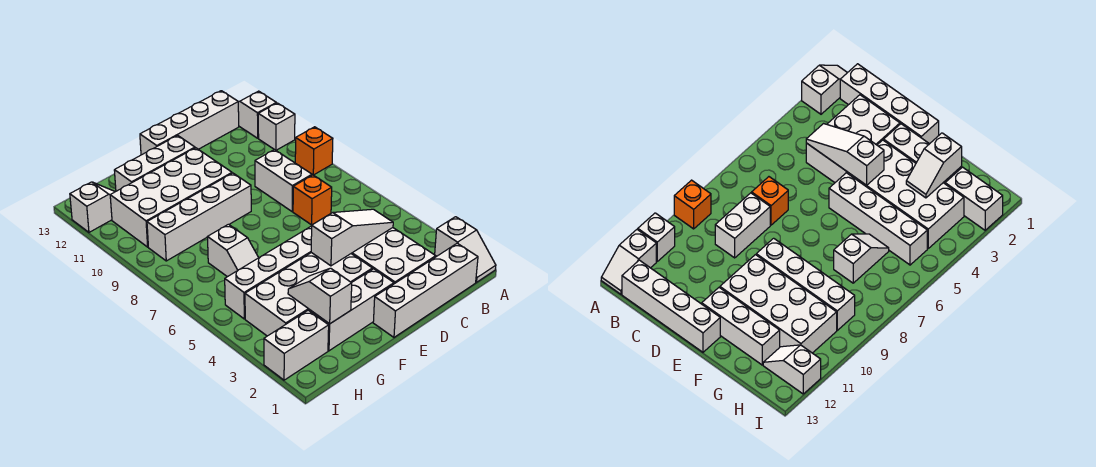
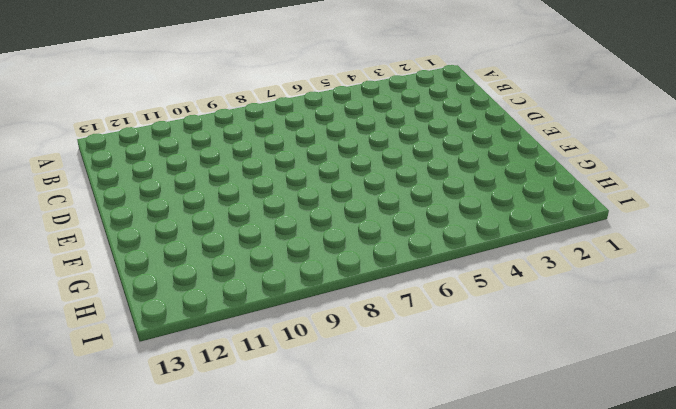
none -> white slope A1:A2 level 1 top 2
none -> orange brick A9 level 1
none -> white brick A11 level 1

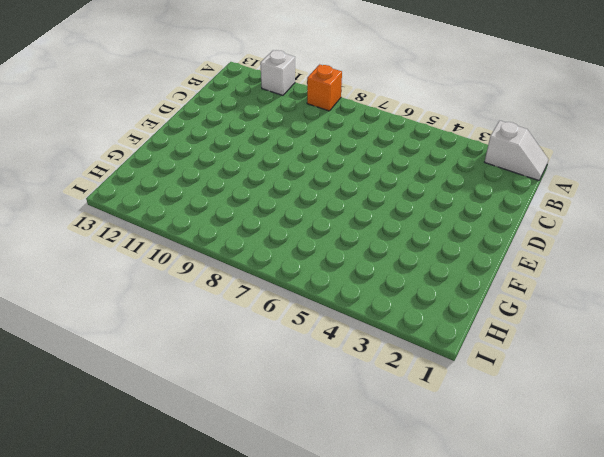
none -> white slope A12:A13 level 1 top 12
none -> white brick B1:E1 level 1
none -> white brick B13:E13 level 1

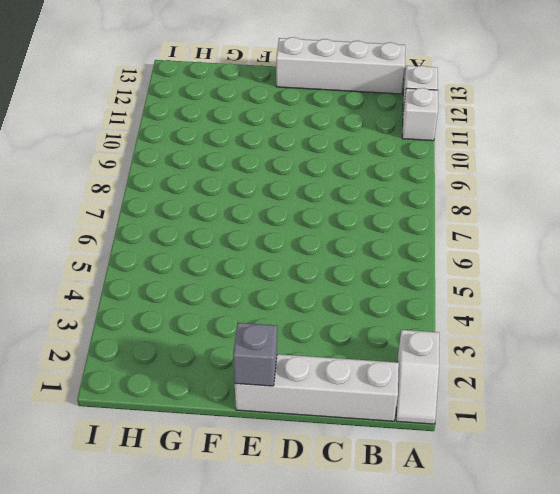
grey brick E1 level 2 -> none
none -> orange brick A9 level 1
none -> white brick C2:D4 level 1
none -> orange brick C7 level 1

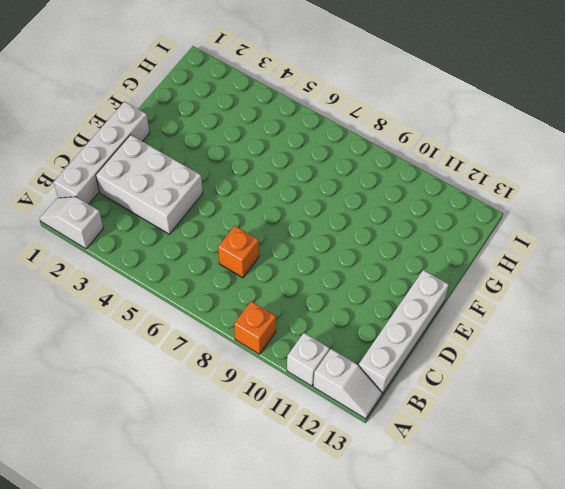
none -> white brick C8:C9 level 1
none -> white brick E2:G2 level 1
none -> white brick E3:H4 level 1

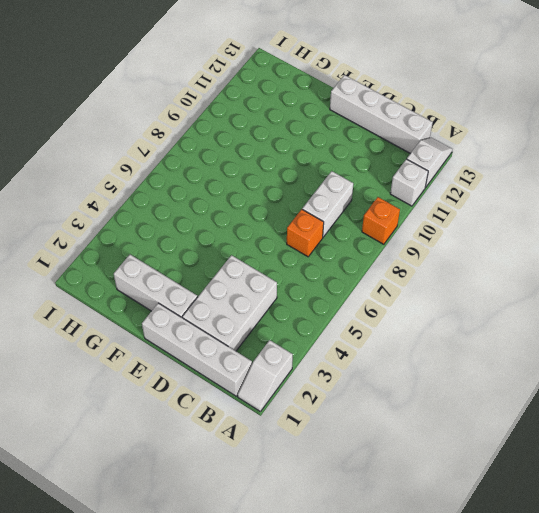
none -> white brick E3:H4 level 1
none -> white brick E5:H5 level 1
none -> white brick E9:H9 level 1

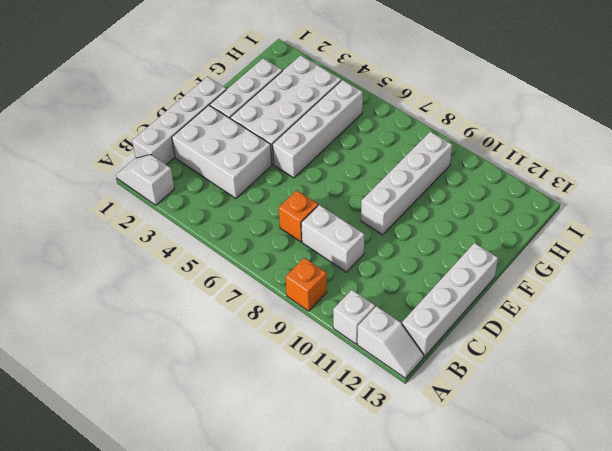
none -> white brick E10:H11 level 1
none -> white brick E12:G12 level 1
none -> white slope G6:G7 level 1 top 7

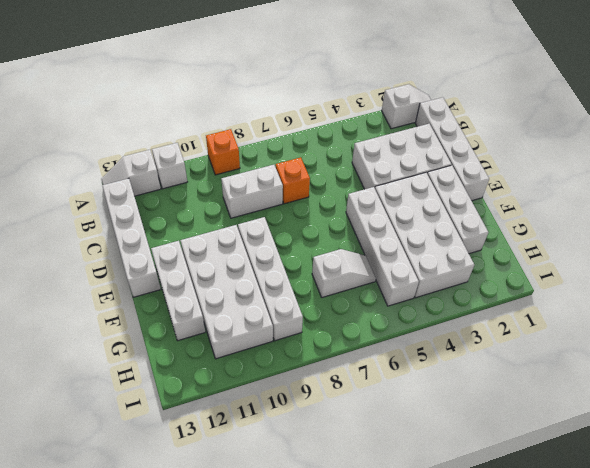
none -> white brick H2:I2 level 1
none -> white slope H12:I12 level 1 top I
none -> white slope C4:E4 level 2 top E

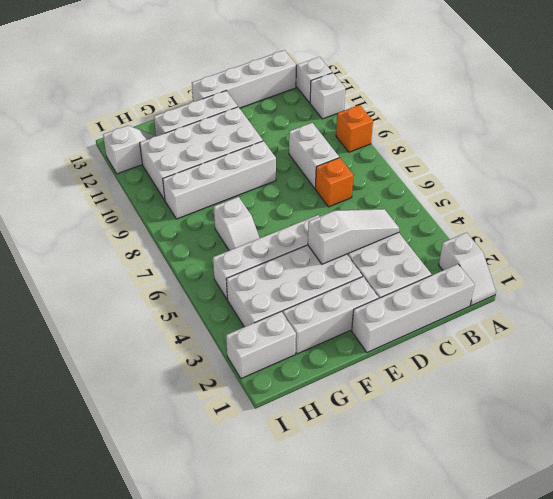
none -> white slope G2:G3 level 2 top 2

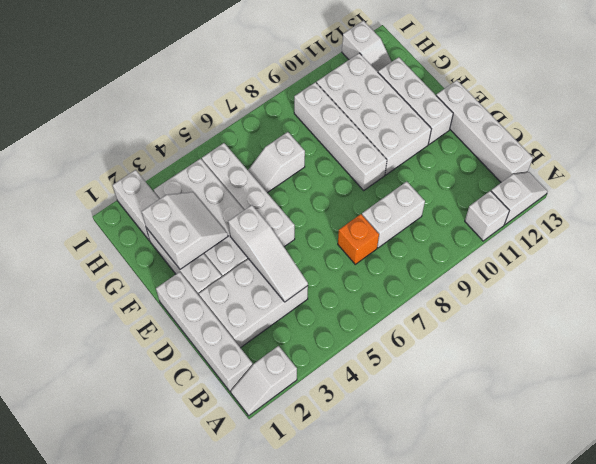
white slope F2:G3 level 2 top 2 -> white slope G2:G3 level 2 top 2
none -> orange brick A9 level 1

